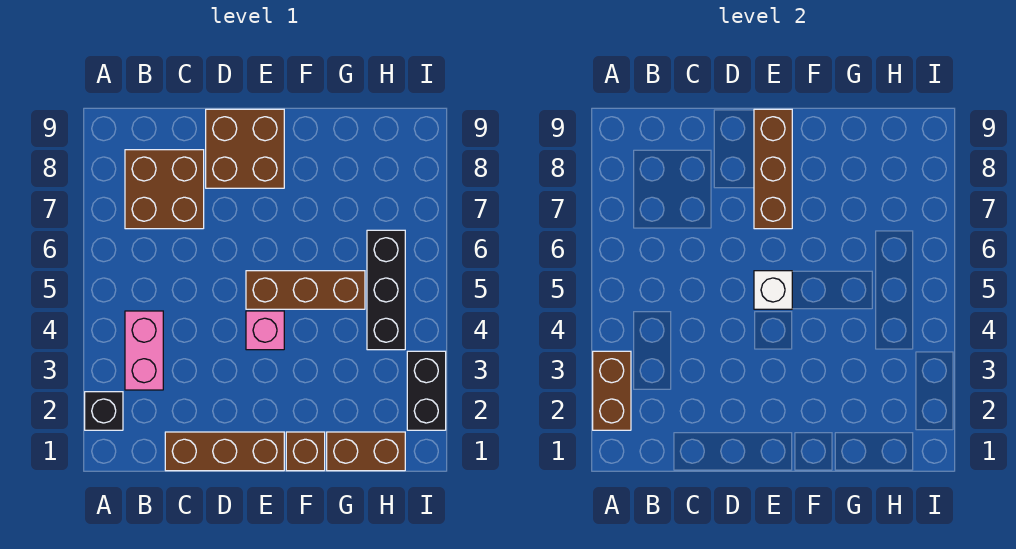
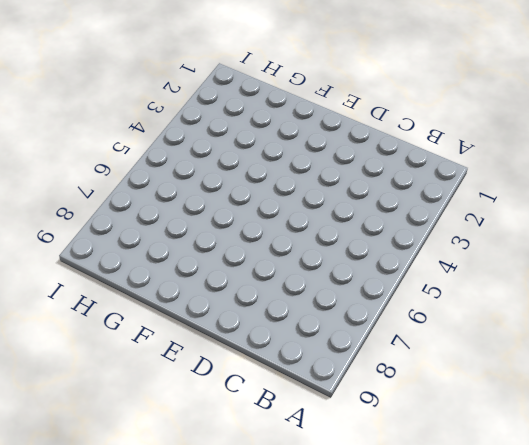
none -> black brick A2 level 1
none -> pink brick B3:B4 level 1
none -> brown brick B7:C8 level 1

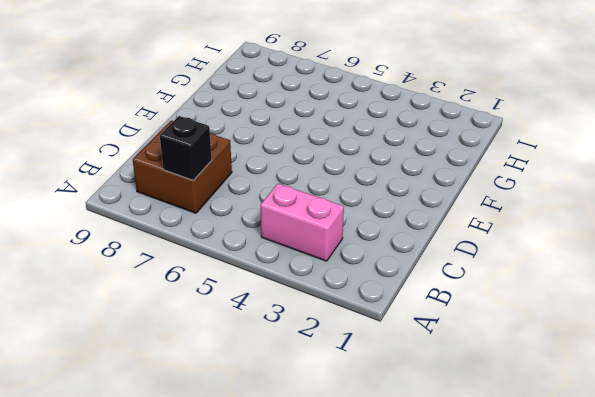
black brick B7 level 2 -> black brick A2 level 1
none -> brown brick C1:E1 level 1
none -> brown brick D8:E9 level 1
none -> pink brick E4 level 1

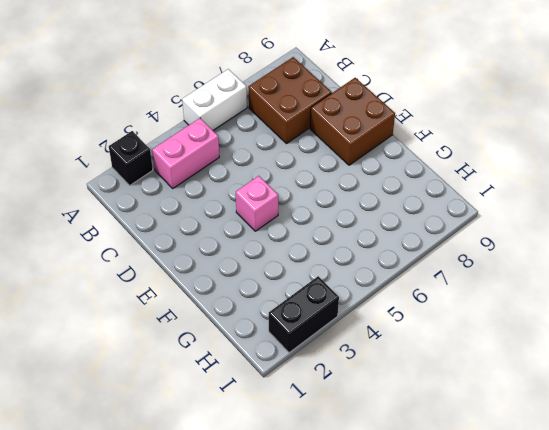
white brick A5:A6 level 1 -> none
none -> brown brick C1:E1 level 1
none -> brown brick E5:G5 level 1
none -> brown brick F1 level 1

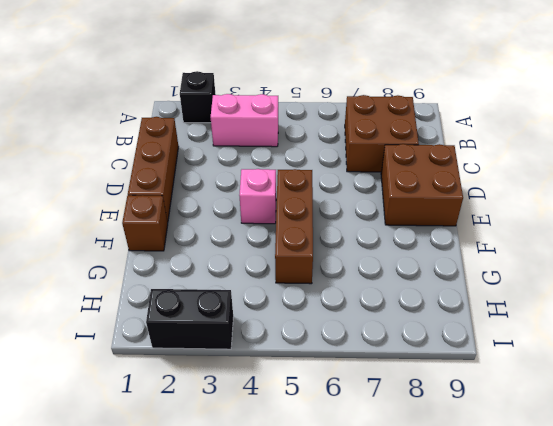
none -> brown brick G1:H1 level 1
none -> black brick H4:H6 level 1
none -> brown brick A2:A3 level 2

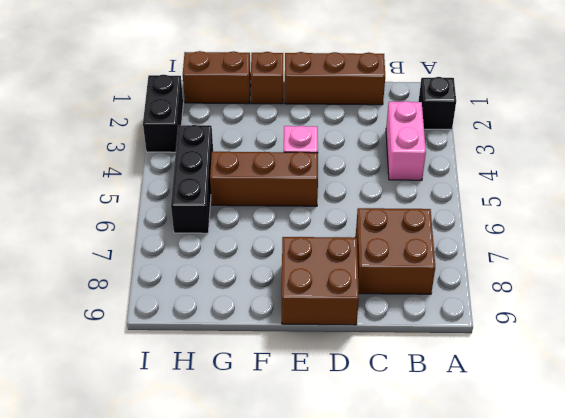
none -> brown brick A2:A3 level 2
none -> white brick E5 level 2
none -> brown brick E7:E9 level 2

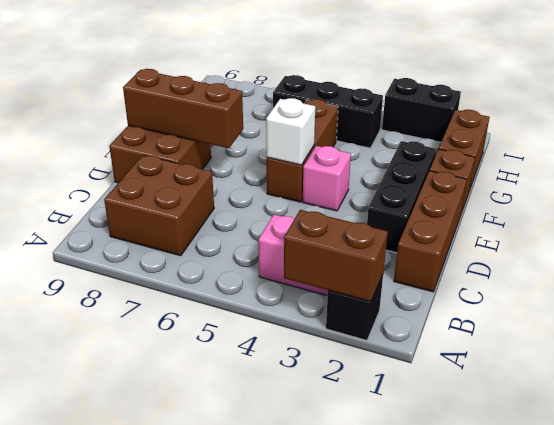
black brick D2:F2 level 1 -> none

